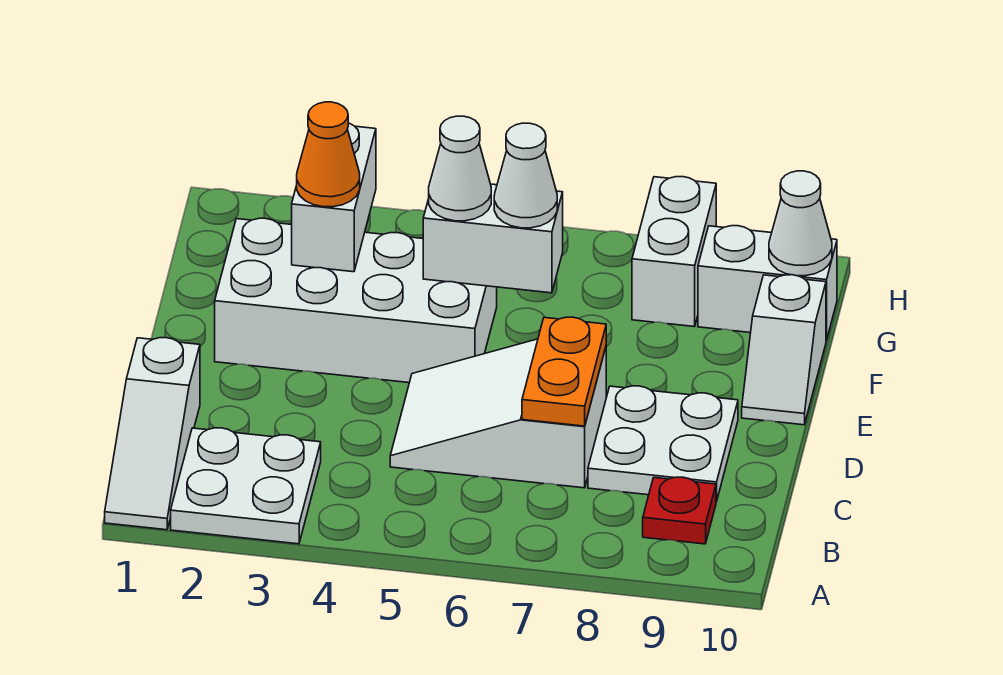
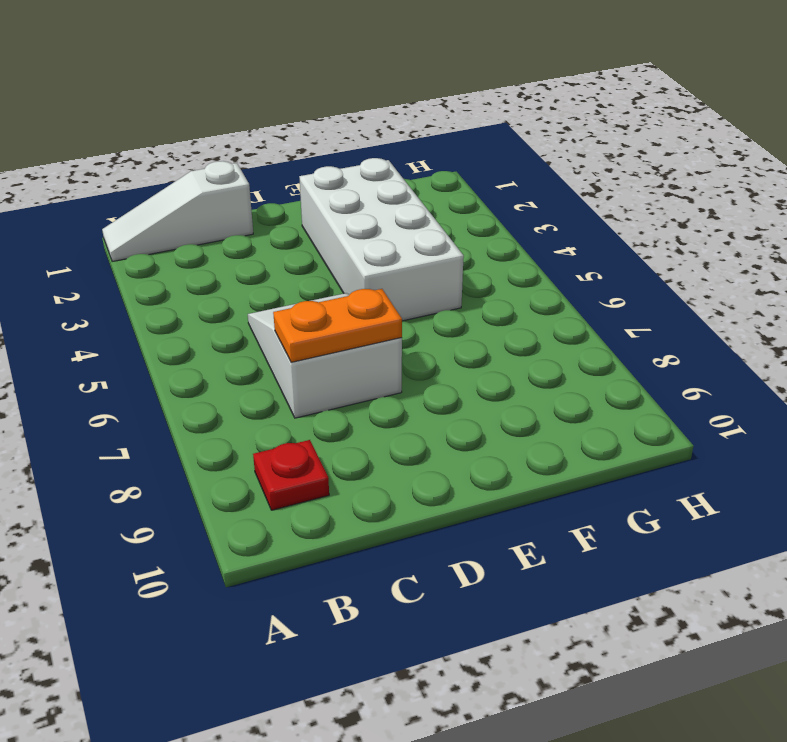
none -> white plate A2:B3 level 1
none -> white plate C8:D9 level 1
none -> white slope E10:F10 level 1 top F

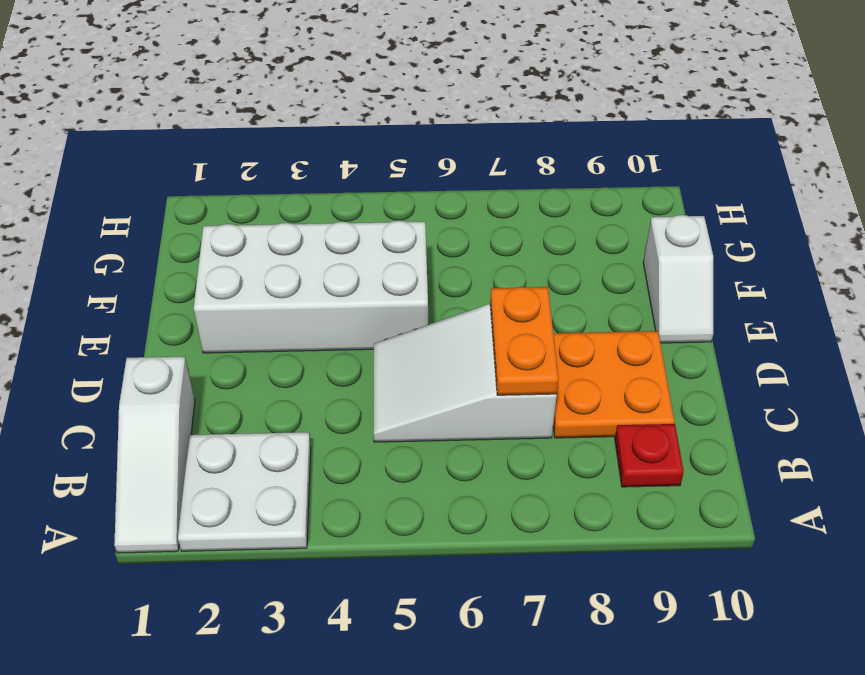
orange plate C8:D9 level 1 -> white plate C8:D9 level 1
none -> white brick G8:H8 level 1
none -> white brick G9:G10 level 1
none -> white brick F3:G3 level 2

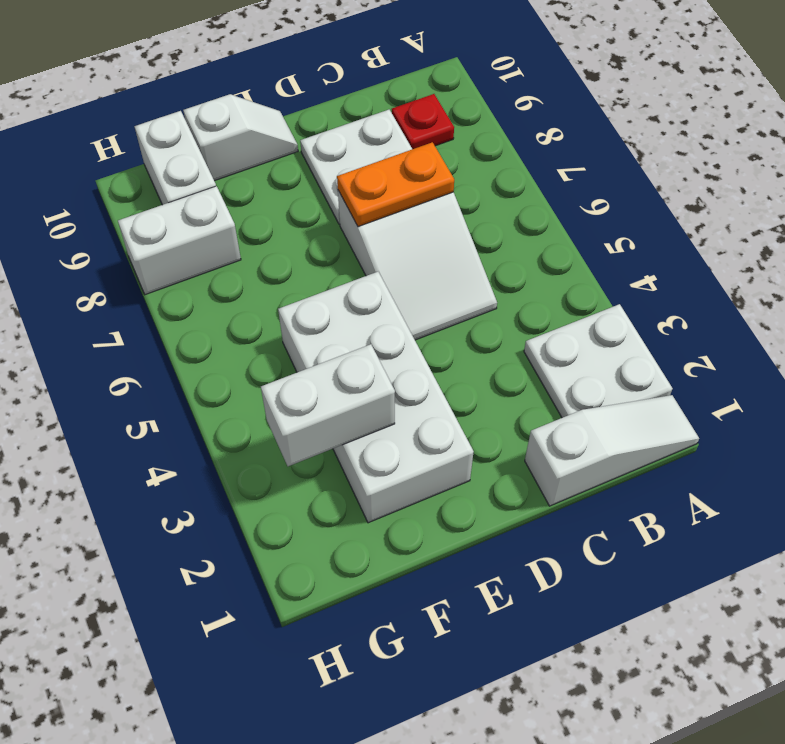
none -> white brick F5:F6 level 2
none -> white cone G10 level 2
none -> orange cone F3 level 3

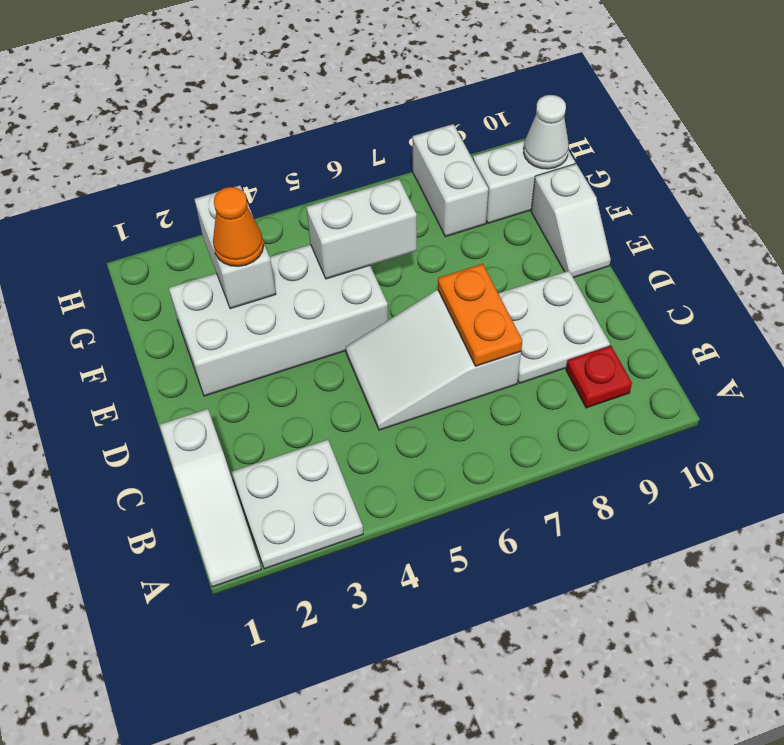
none -> white cone F5 level 3
none -> white cone F6 level 3

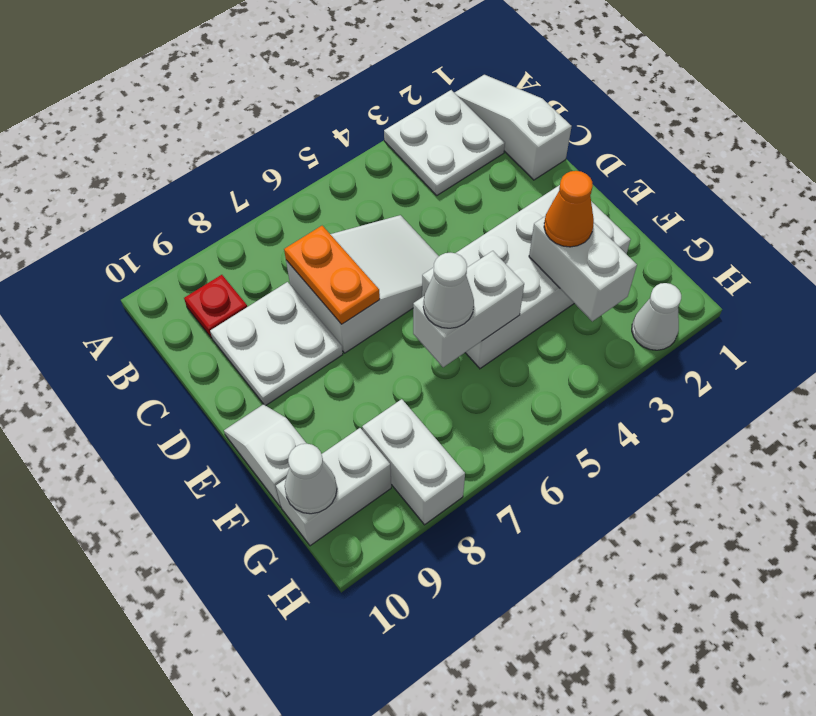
white cone H2 level 1 -> white cone F5 level 3

